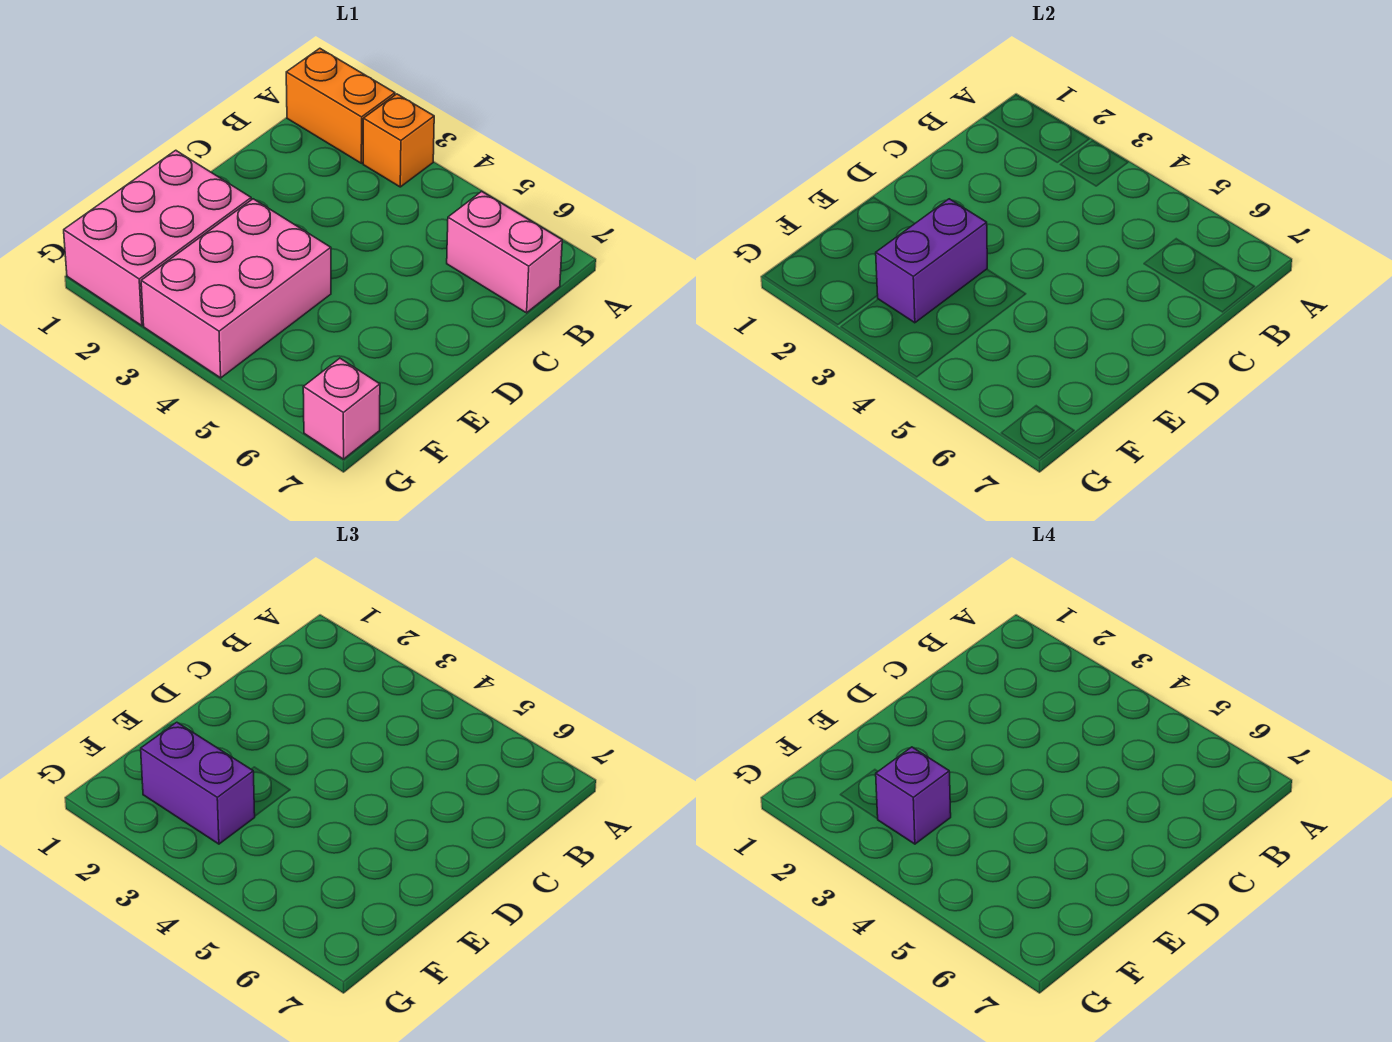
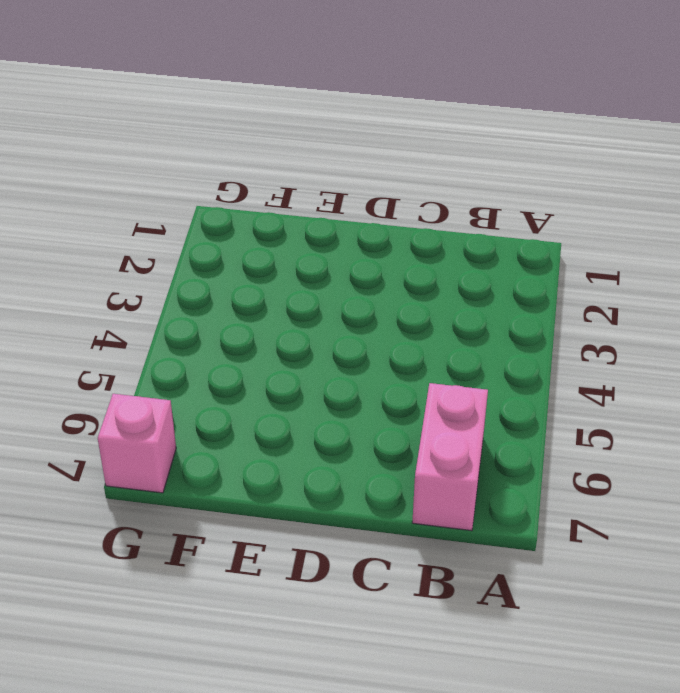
none -> orange brick A1:A2 level 1
none -> orange brick A3 level 1

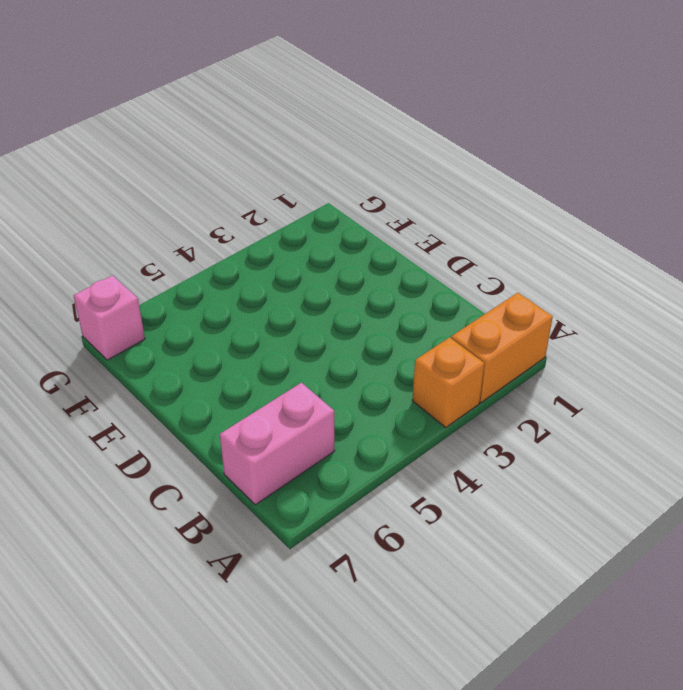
none -> pink brick E1:G2 level 1
none -> pink brick E3:G4 level 1

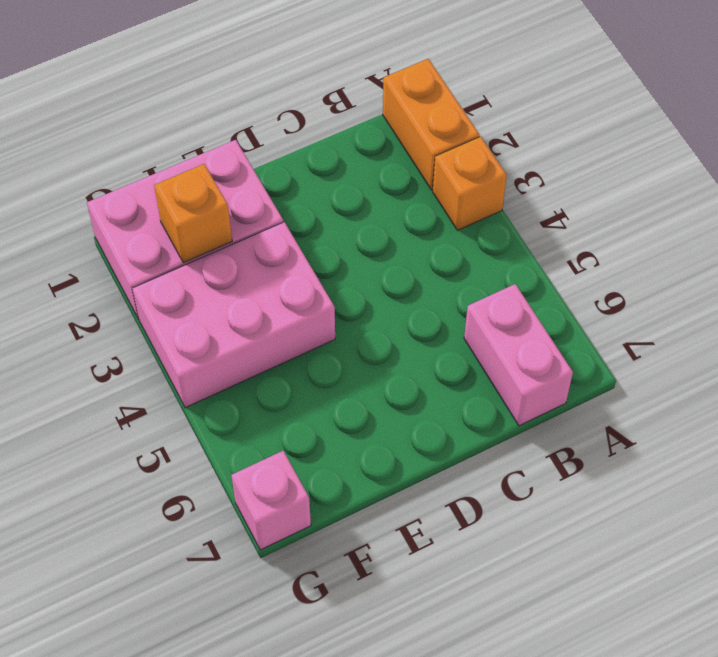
orange brick F2 level 2 -> none
none -> purple brick E3:F3 level 2
none -> purple brick F2:F3 level 3

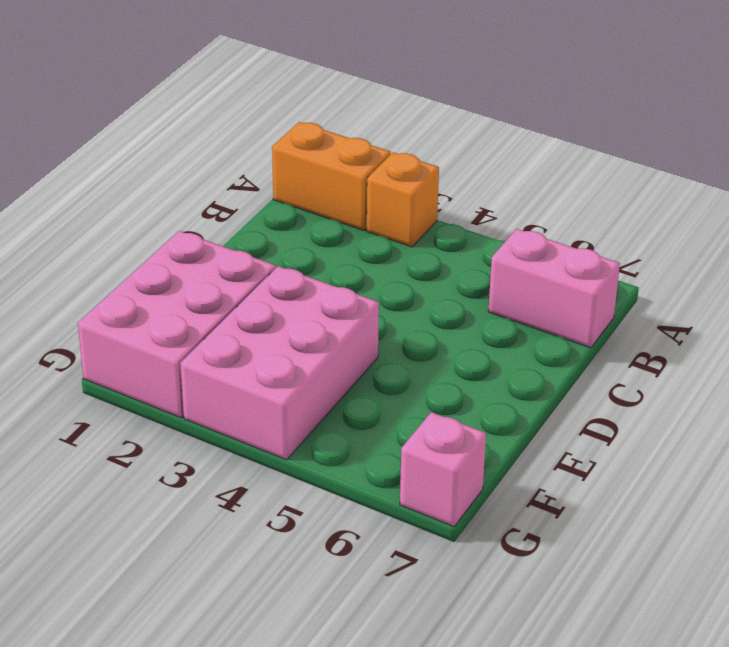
none -> purple brick E3:F3 level 2
none -> purple brick F2:F3 level 3

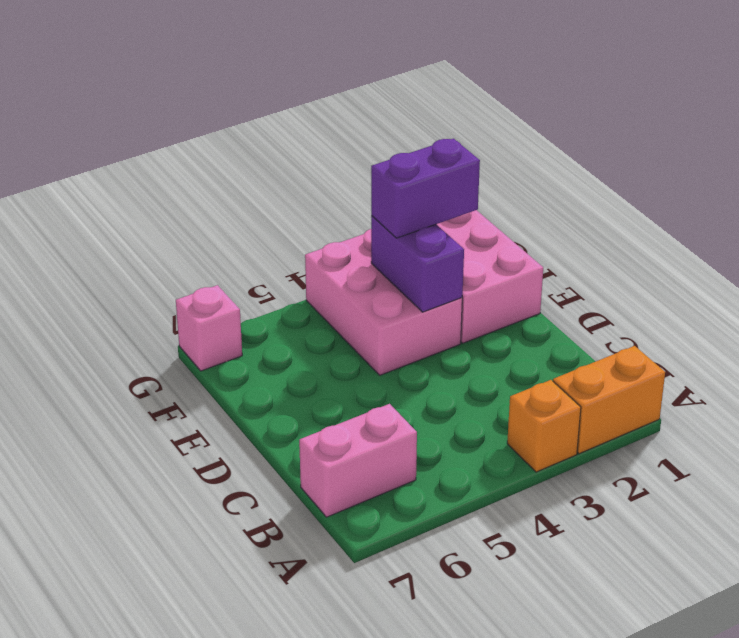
none -> purple brick F3 level 4

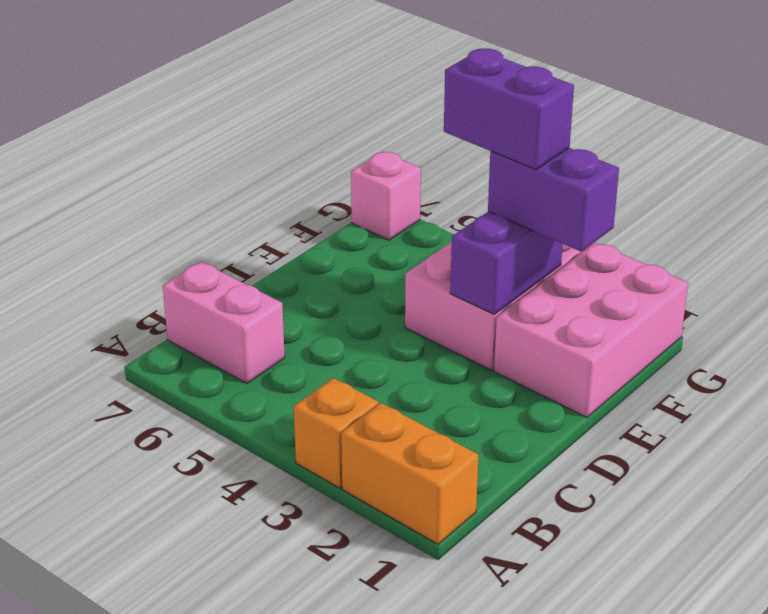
purple brick F3:F4 level 4 -> purple brick F3 level 4

